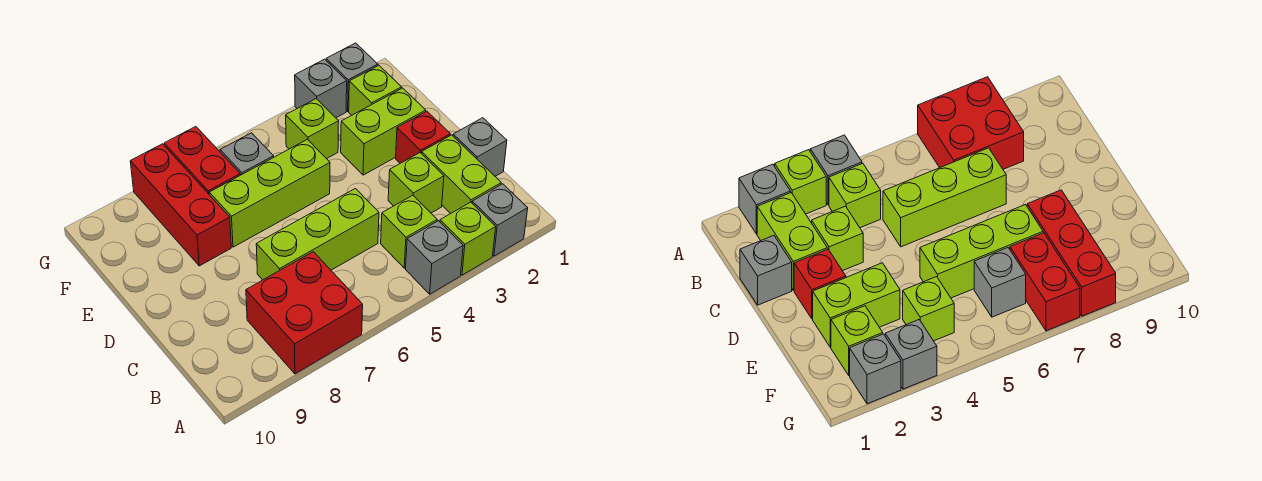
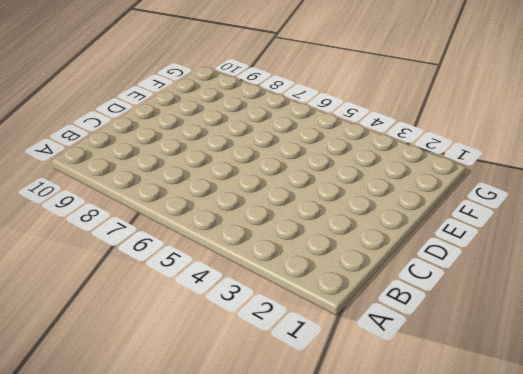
none -> grey brick A2 level 1
none -> lime brick A3 level 1
none -> grey brick A4 level 1

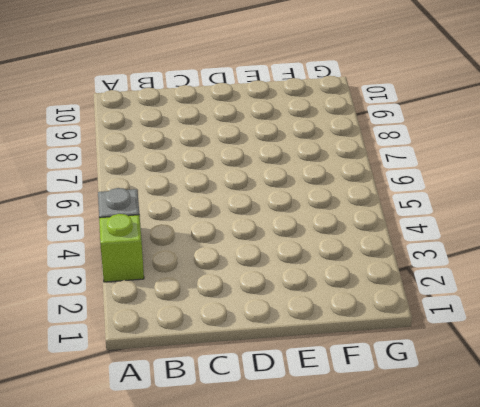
none -> grey brick A2 level 1
none -> red brick A7:B8 level 1
none -> lime brick B2:C2 level 1

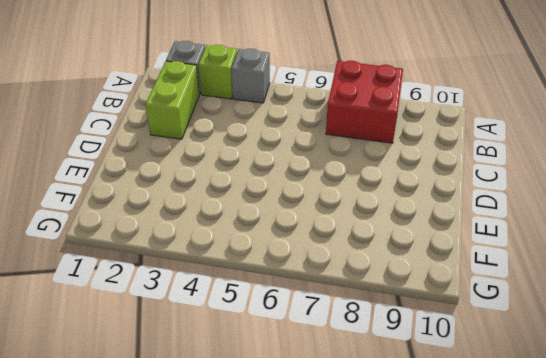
none -> lime brick B4 level 1
none -> grey brick C1 level 1
none -> lime brick C3 level 1

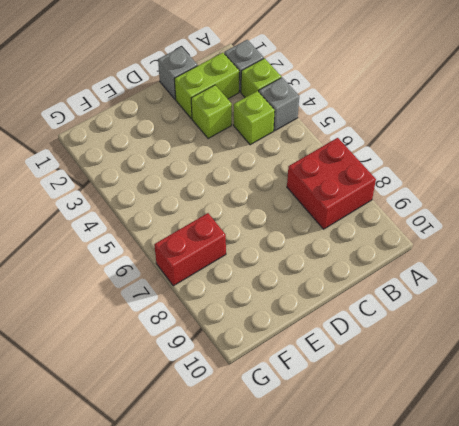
none -> lime brick C5:C7 level 1
none -> red brick D2 level 1
none -> lime brick E2:E3 level 1

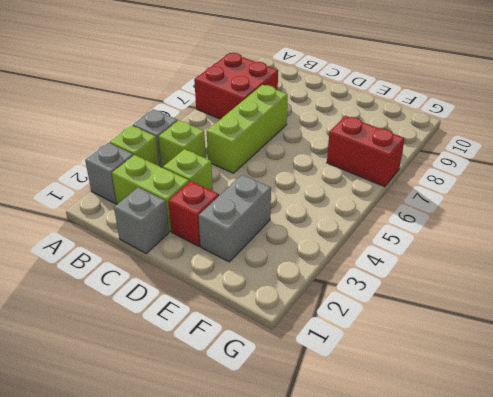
grey brick E2:E3 level 1 -> lime brick E2:E3 level 1
none -> lime brick E5:E7 level 1
none -> red brick E8:G8 level 1
none -> lime brick F2 level 1

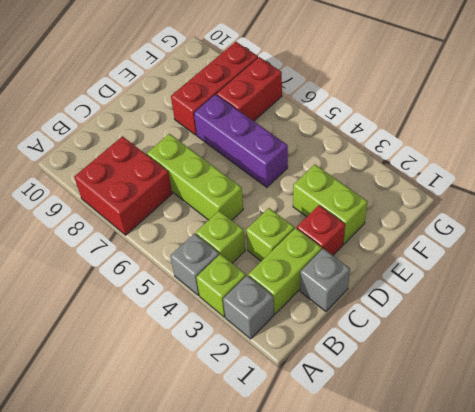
purple brick E5:E7 level 1 -> lime brick E5:E7 level 1
none -> lime brick F2 level 1
none -> lime brick F4 level 1
none -> grey brick F6 level 1

